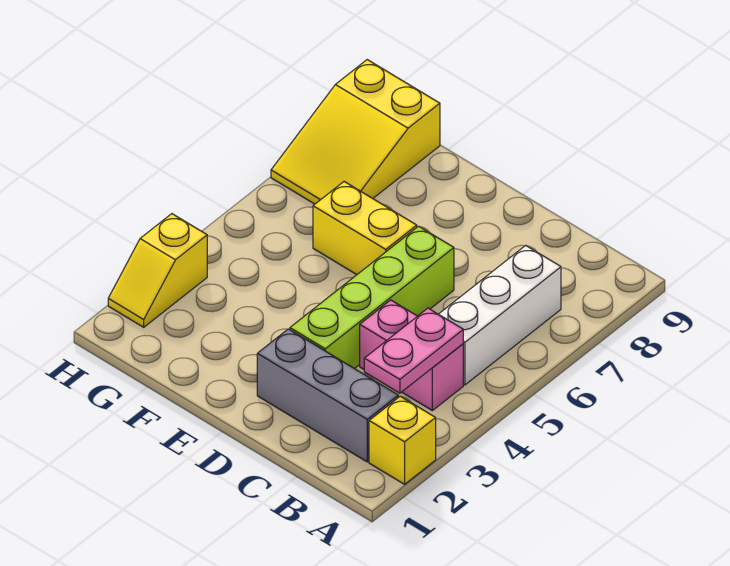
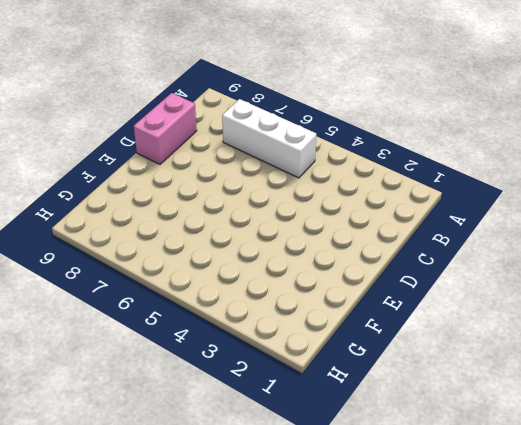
pink brick C9:D9 level 1 -> pink brick B4:C4 level 1
none -> yellow brick A2 level 1
none -> grey brick B2:D2 level 1

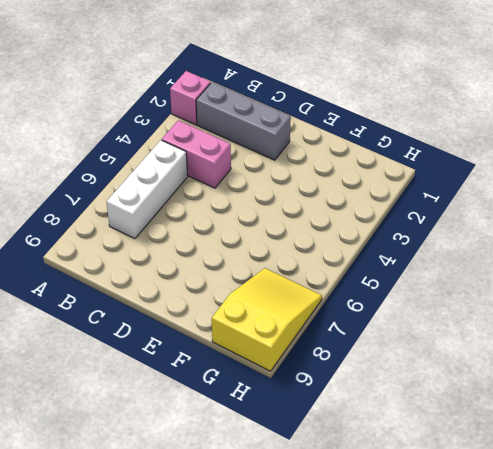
pink brick A2 level 1 -> yellow brick A2 level 1
none -> lime brick D3:D6 level 1
none -> yellow brick E6:F6 level 1

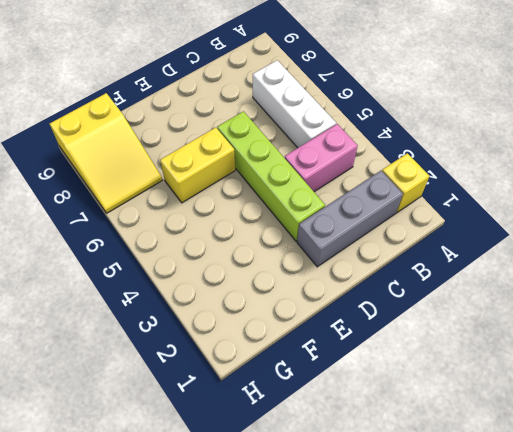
none -> yellow slope H2:H3 level 1 top 3
none -> pink plate B3:B4 level 2

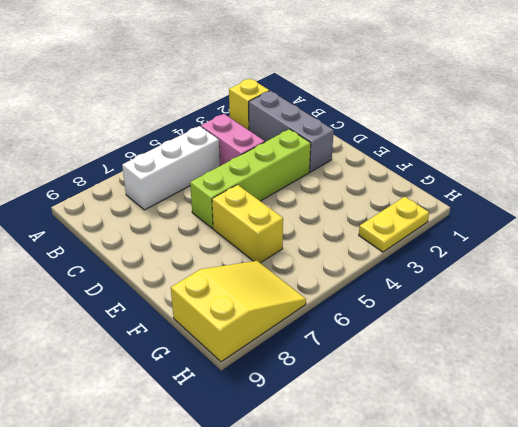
yellow plate H2:H3 level 1 -> yellow slope H2:H3 level 1 top 3
none -> pink plate B3:B4 level 2

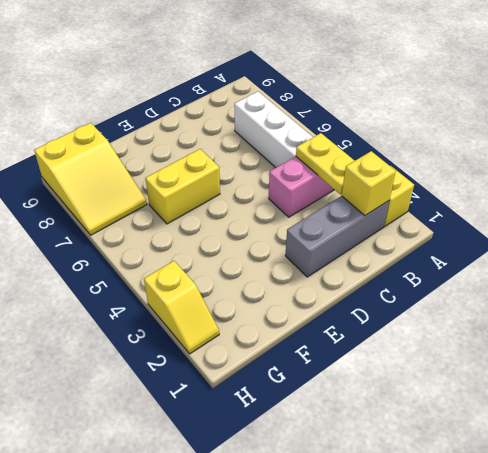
yellow brick B2 level 2 -> none
yellow plate B3:B4 level 2 -> pink plate B3:B4 level 2
none -> lime brick D3:D6 level 1

